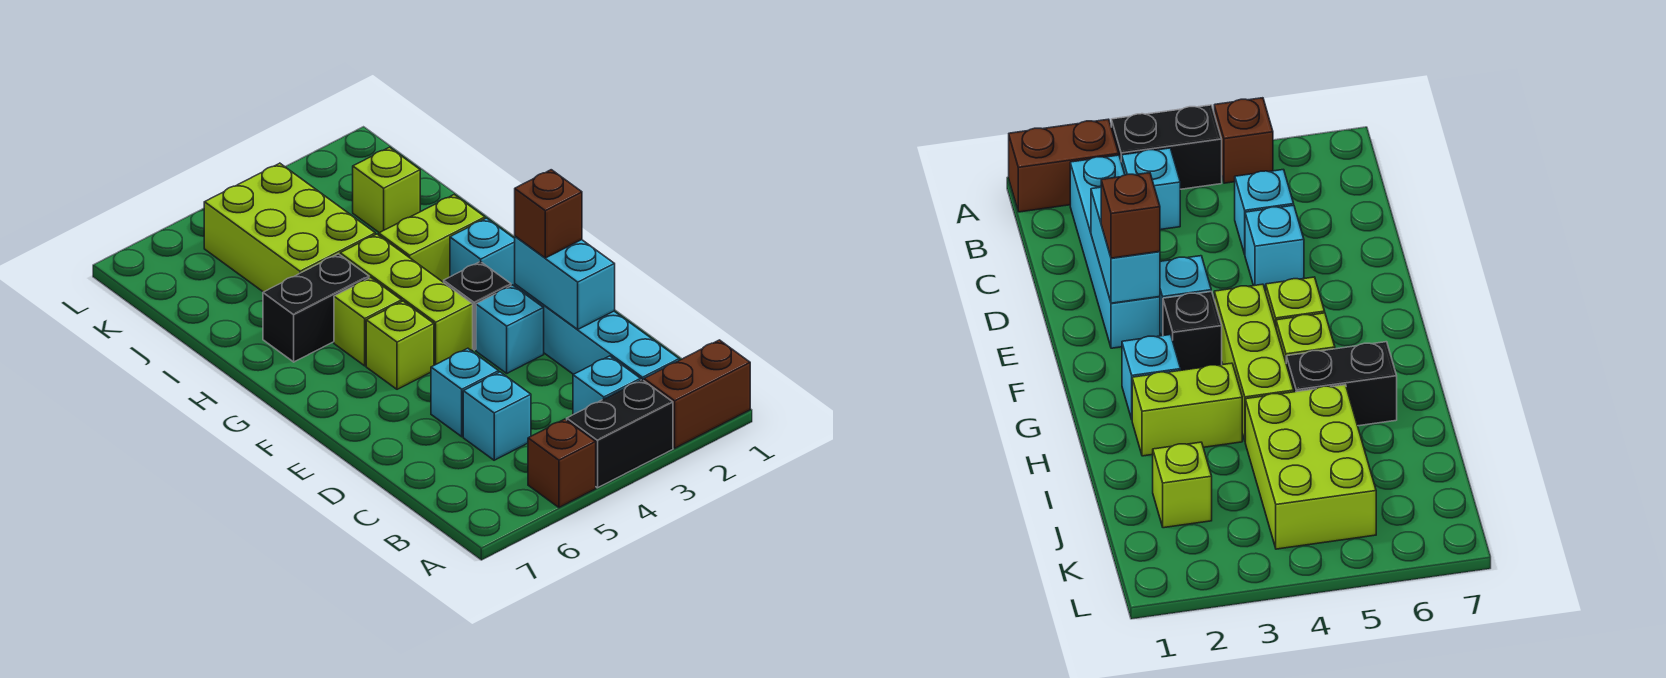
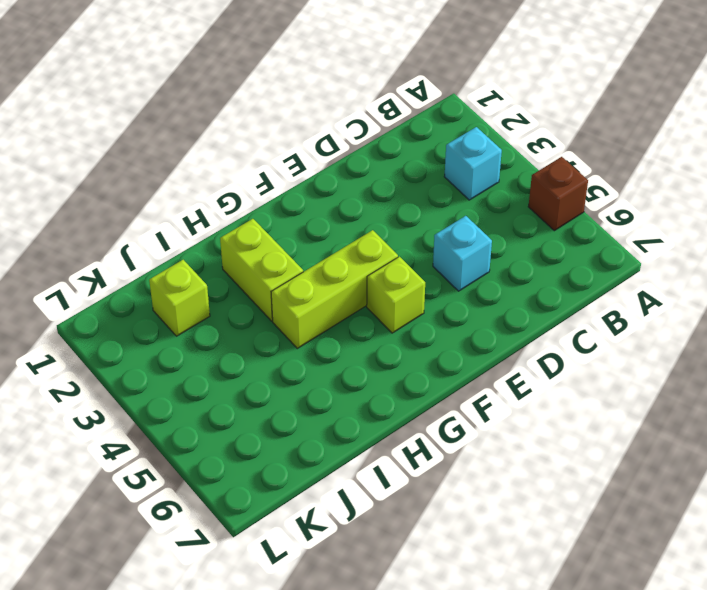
none -> brown brick A1:A2 level 1
none -> black brick A3:A4 level 1
none -> cyan brick B2:E2 level 1

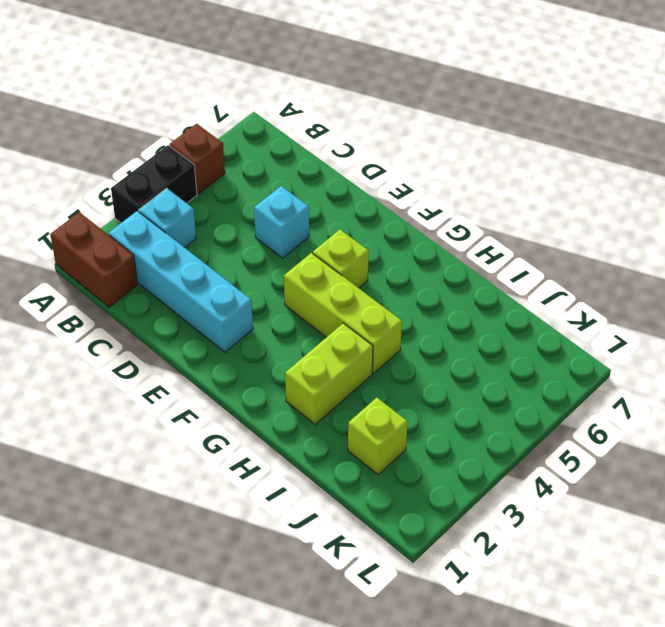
brown brick A1:B1 level 1 -> brown brick A1:A2 level 1
none -> cyan brick C5 level 1
none -> cyan brick E3 level 1
none -> black brick F3 level 1

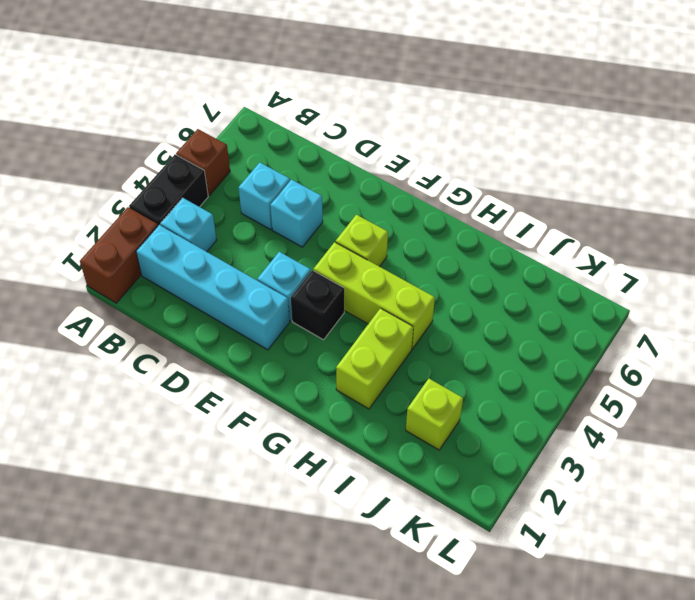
none -> cyan brick G2 level 1
none -> lime brick G5 level 1
none -> black brick H5:H6 level 1

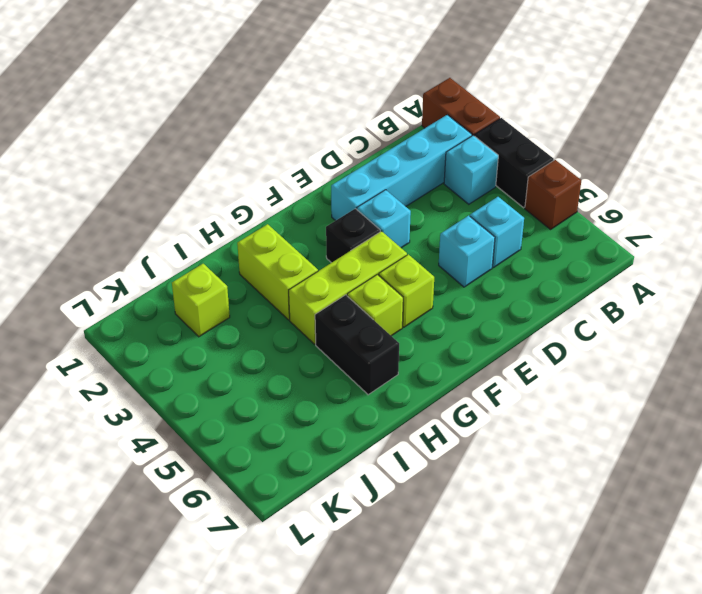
none -> cyan brick G2 level 1
none -> lime brick I4:K5 level 1
none -> cyan brick D2:E2 level 2

